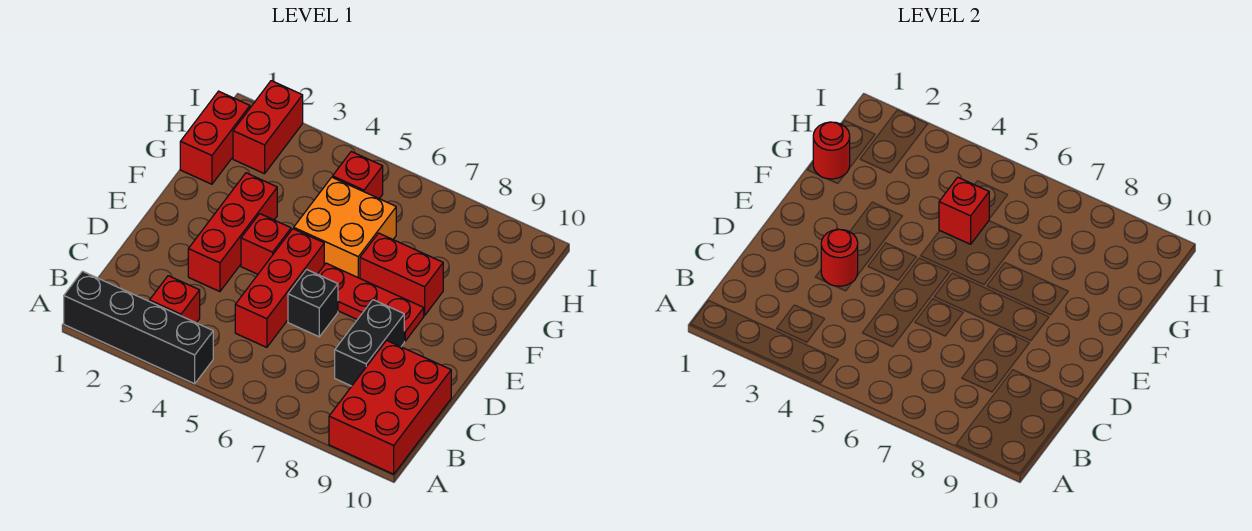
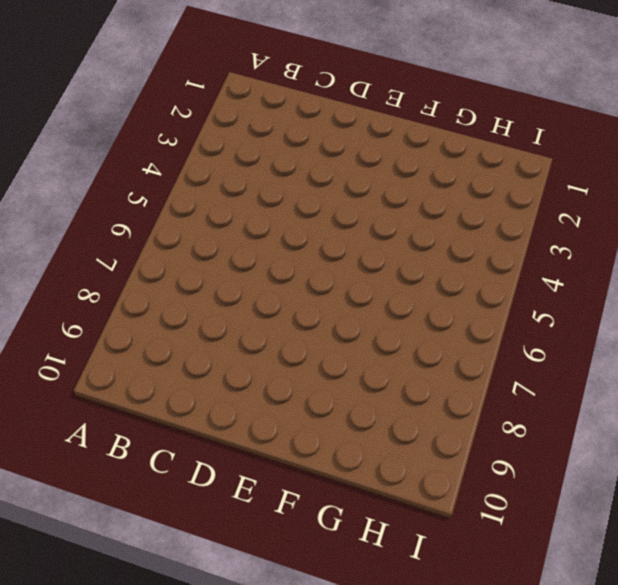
none -> black brick A1:A4 level 1
none -> red brick A9:C10 level 1
none -> red brick B3 level 1

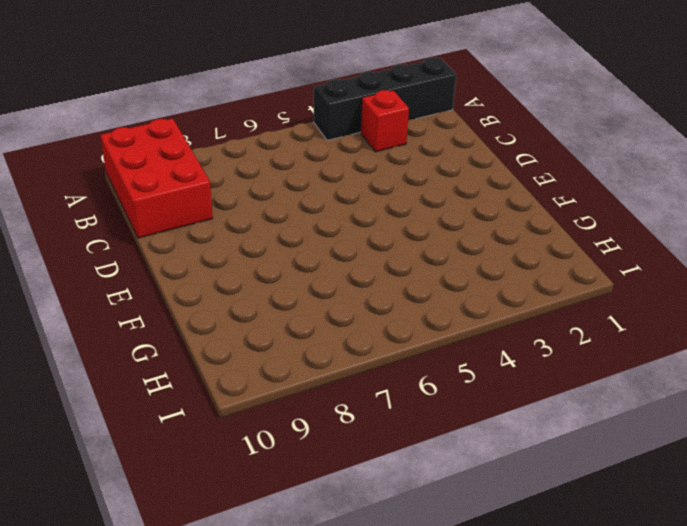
none -> red brick C5:E5 level 1
none -> black brick C8:D8 level 1
none -> red brick D3:F3 level 1

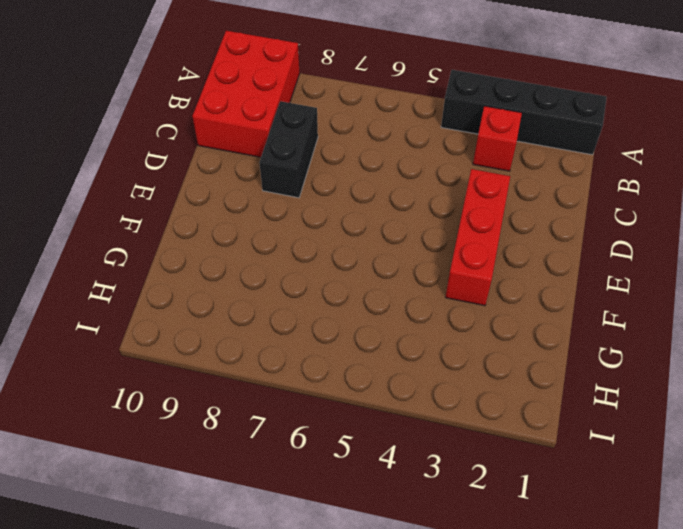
none -> red brick C5:E5 level 1
none -> black brick D6 level 1
none -> red brick E4 level 1

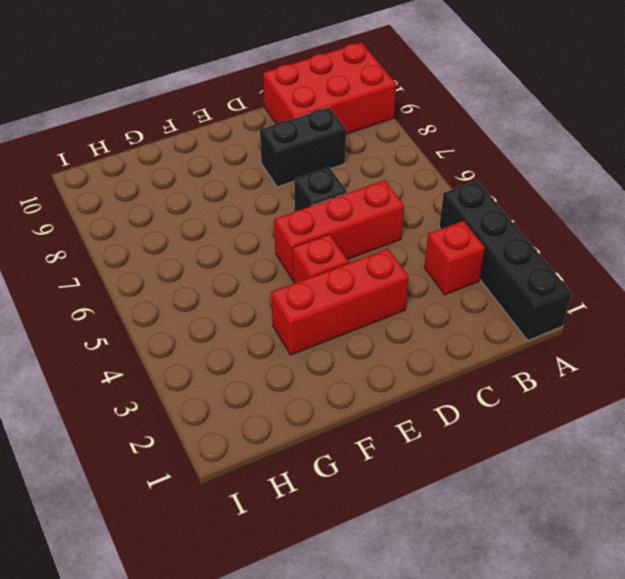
none -> red plate E6:E8 level 1
none -> orange brick F5:G6 level 1
none -> red brick F7:F8 level 1

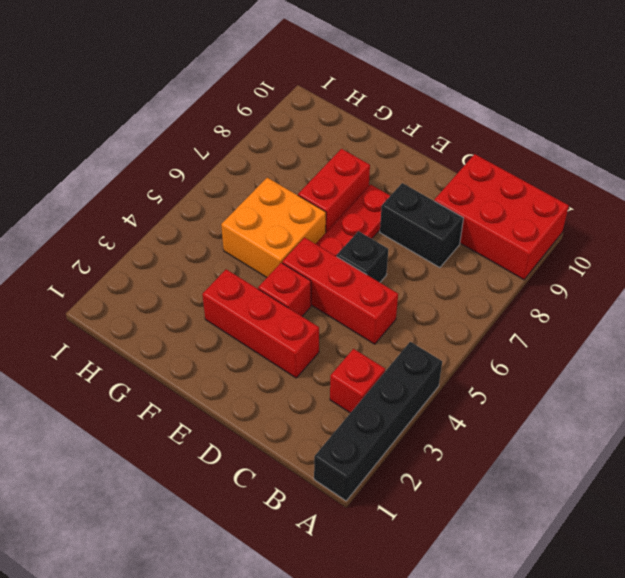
none -> red brick G1:H1 level 1
none -> red brick H2:I2 level 1
none -> red brick H5 level 1

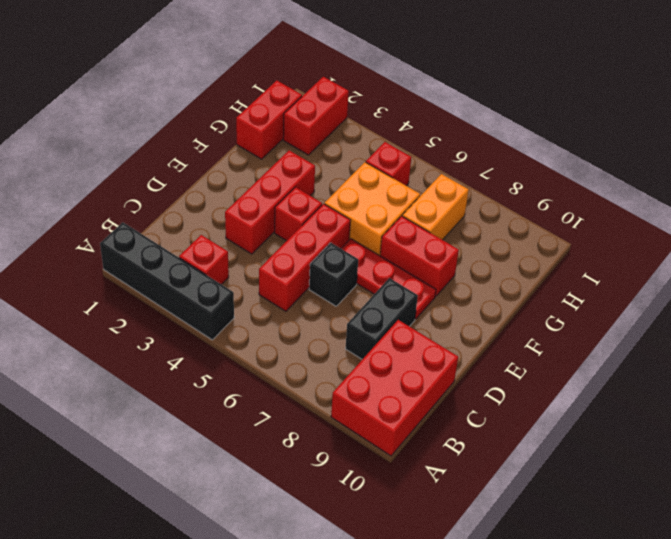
orange brick G7:H7 level 1 -> none
none -> red round brick D3 level 2
none -> red round brick G1 level 2
none -> red brick G5 level 2

